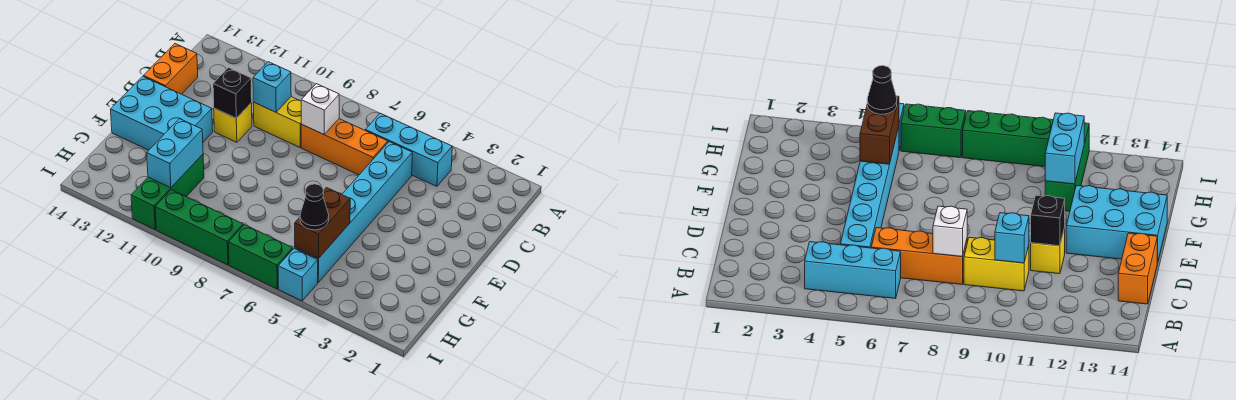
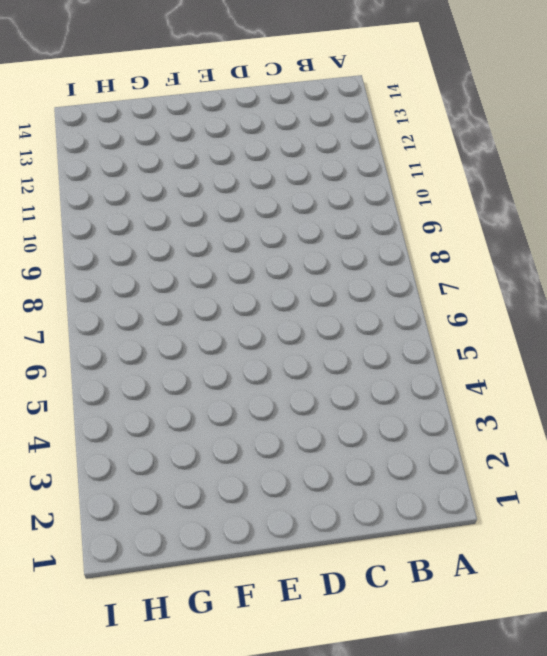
none -> cyan brick B4:B6 level 1
none -> cyan brick C5:H5 level 1
none -> orange brick C6:C8 level 1

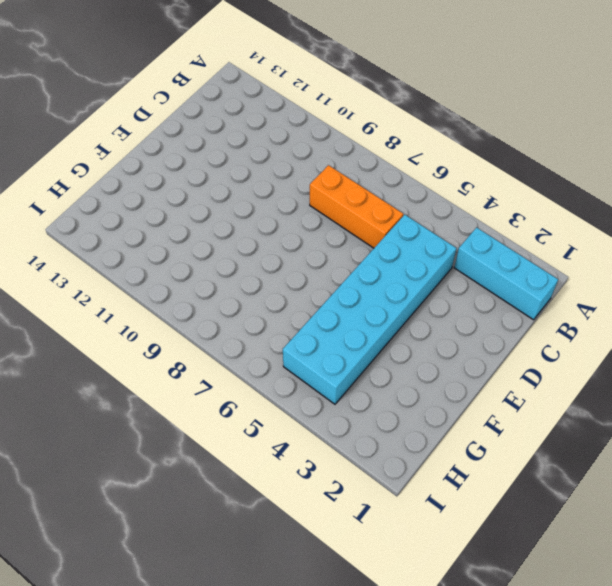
cyan brick B1:B3 level 1 -> cyan brick B4:B6 level 1
cyan brick C4:H5 level 1 -> cyan brick C5:H5 level 1
none -> yellow brick C9:C10 level 1
none -> orange brick C14:D14 level 1
none -> yellow brick D11 level 1

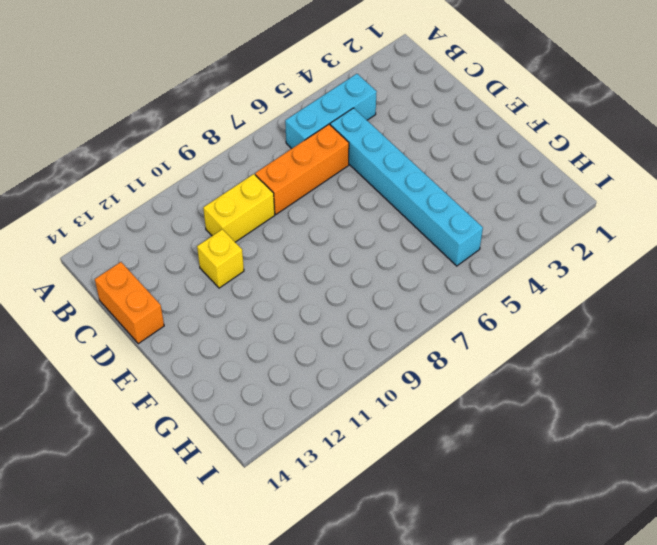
none -> cyan brick E12:F14 level 1
none -> green brick G11:I11 level 1
none -> cyan brick I5 level 1

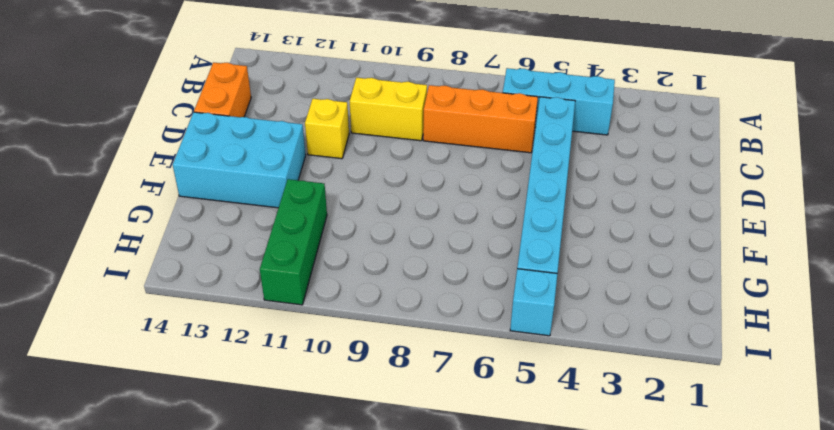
none -> green brick I6:I7 level 1
none -> green brick I8:I10 level 1
none -> white brick C8 level 2

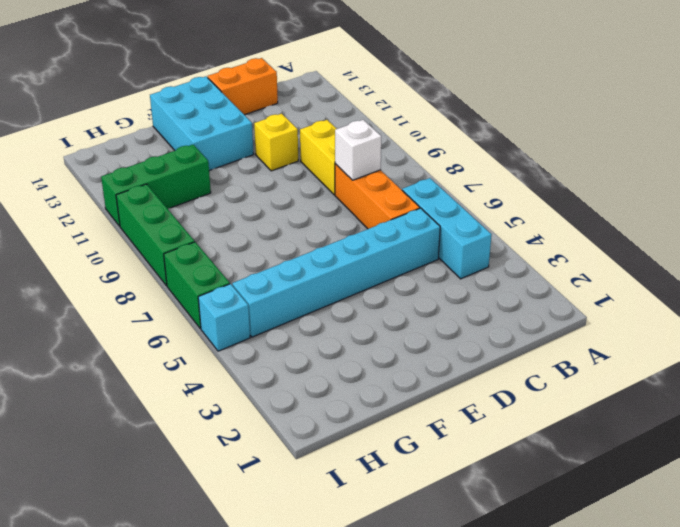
none -> cyan brick C10 level 2
none -> black brick D11 level 2
none -> brown brick G5:H5 level 2

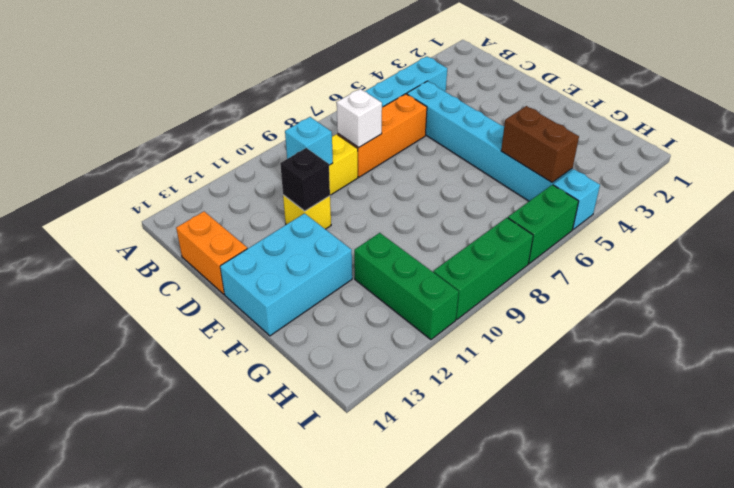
none -> cyan brick G11:H11 level 2
none -> black cone H5 level 3

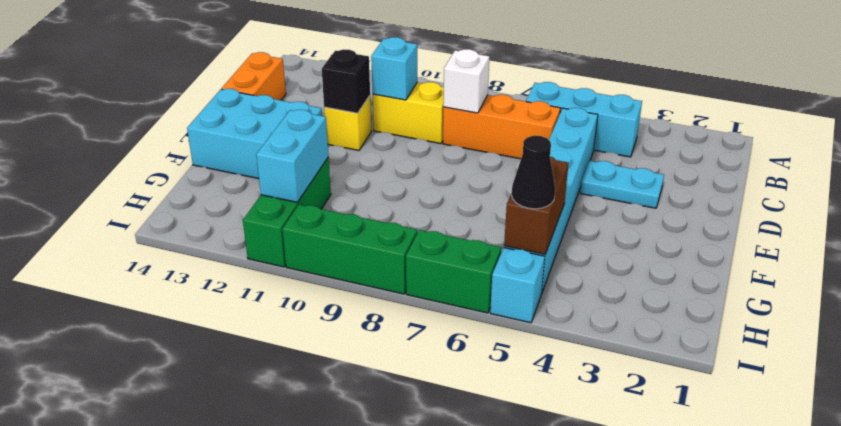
cyan plate D3:D4 level 1 -> none

